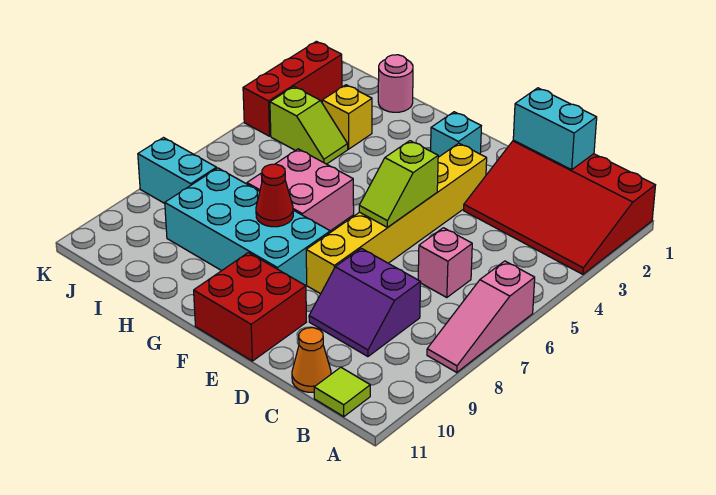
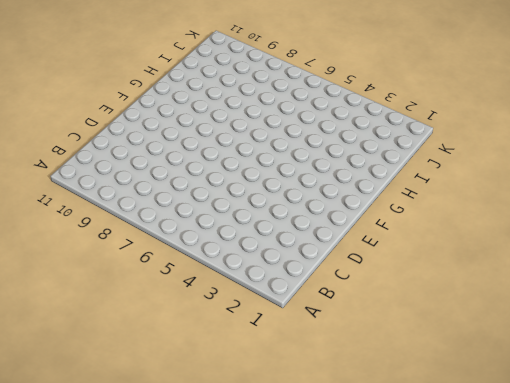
none -> red slope A1:D3 level 1 top 1
none -> pink slope A6:A8 level 1 top 6
none -> lime tile B11 level 1

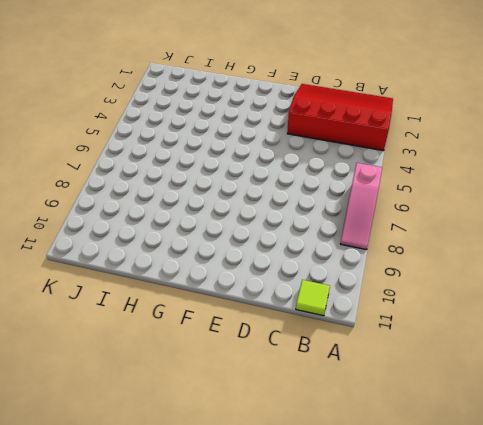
red slope A1:D3 level 1 top 3 -> red slope A1:D3 level 1 top 1
none -> pink brick C6 level 1
none -> purple slope C8:D9 level 1 top 8
none -> orange cone C11 level 1

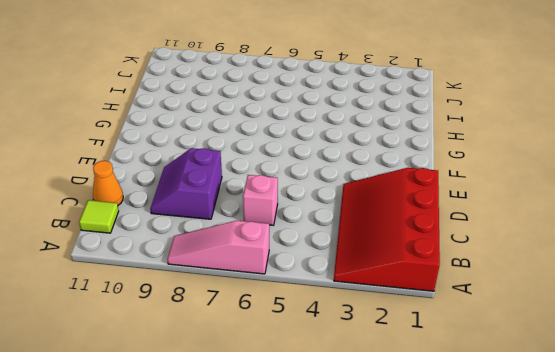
none -> yellow brick E3:E8 level 1
none -> red brick E10:F11 level 1
none -> cyan brick F2 level 1

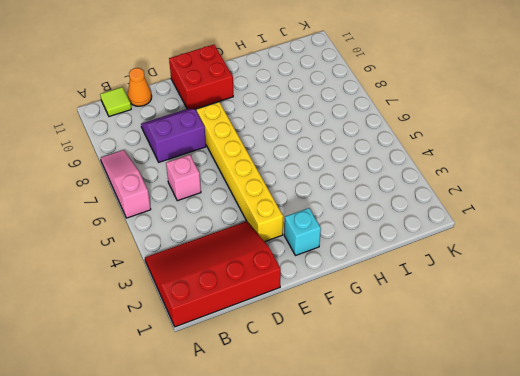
none -> cyan brick F8:I9 level 1
none -> pink brick G6:H7 level 1
none -> pink round brick I1 level 1

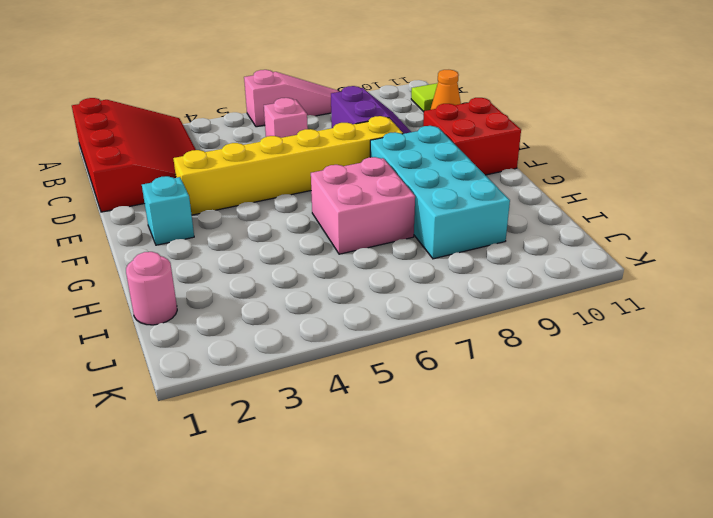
none -> yellow brick I3 level 1
none -> lime slope I4:J4 level 1 top J
none -> cyan brick J8:K8 level 1

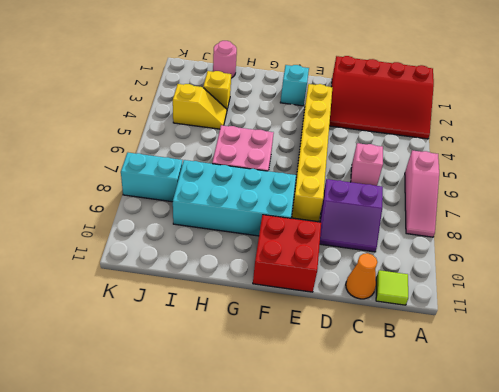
yellow slope I4:J4 level 1 top J -> lime slope I4:J4 level 1 top J
none -> red brick K2:K4 level 1
none -> cyan brick C1:D1 level 2
none -> lime slope E5:E6 level 2 top 5

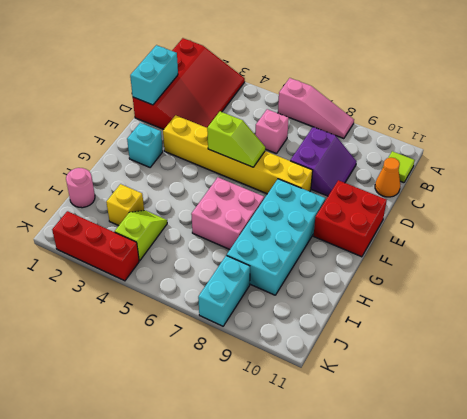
none -> red cone G8 level 2

